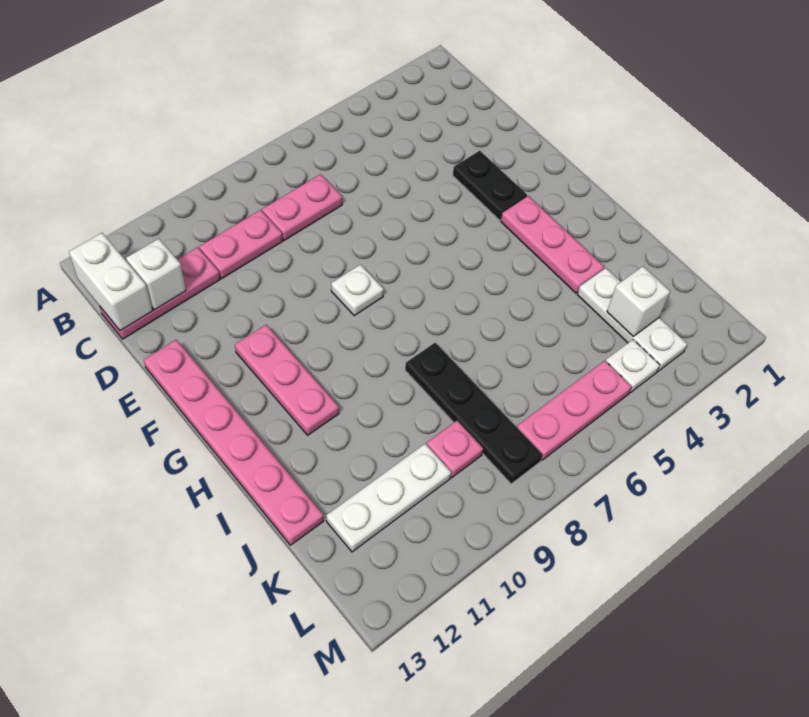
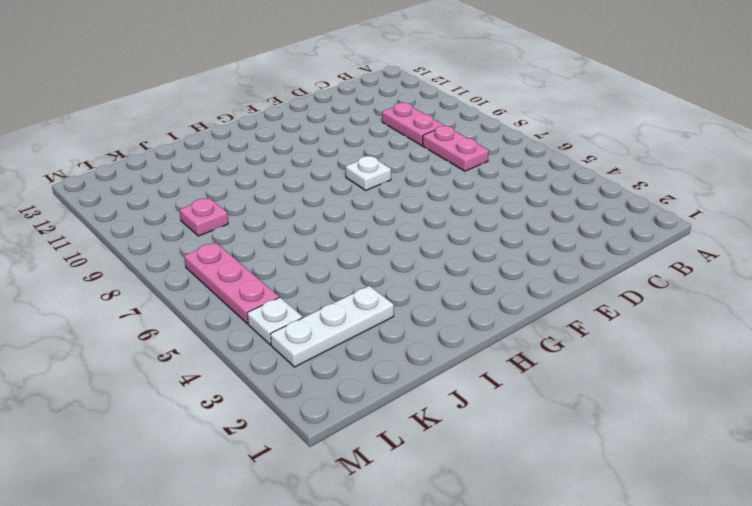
none -> pink plate C11:C13 level 1
none -> black plate E3:F3 level 1
none -> pink plate E13:J13 level 1

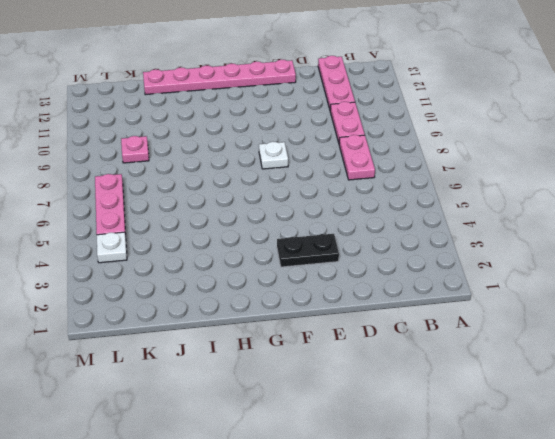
none -> pink plate F11:H11 level 1
none -> pink plate G3:I3 level 1
none -> black plate I8:L8 level 1

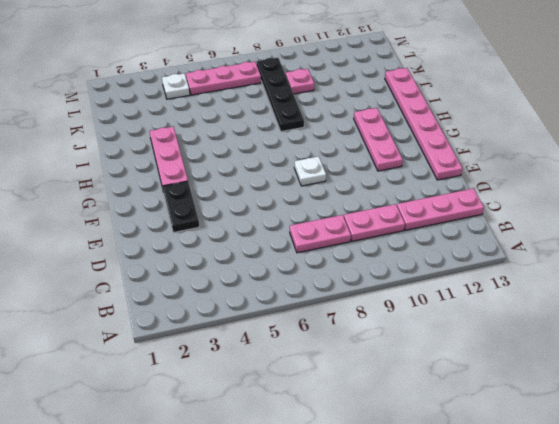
none -> white plate J3:L3 level 1
none -> white plate K10:K12 level 1
none -> white brick B13:C13 level 2

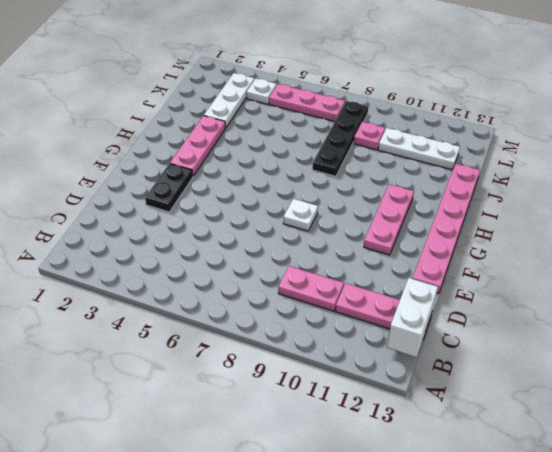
none -> pink plate C7:C8 level 1
none -> white brick C12 level 2
none -> white brick K3 level 2

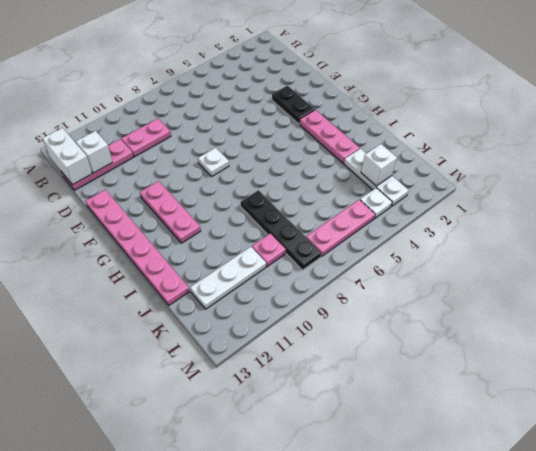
none -> pink plate C7:C8 level 1

